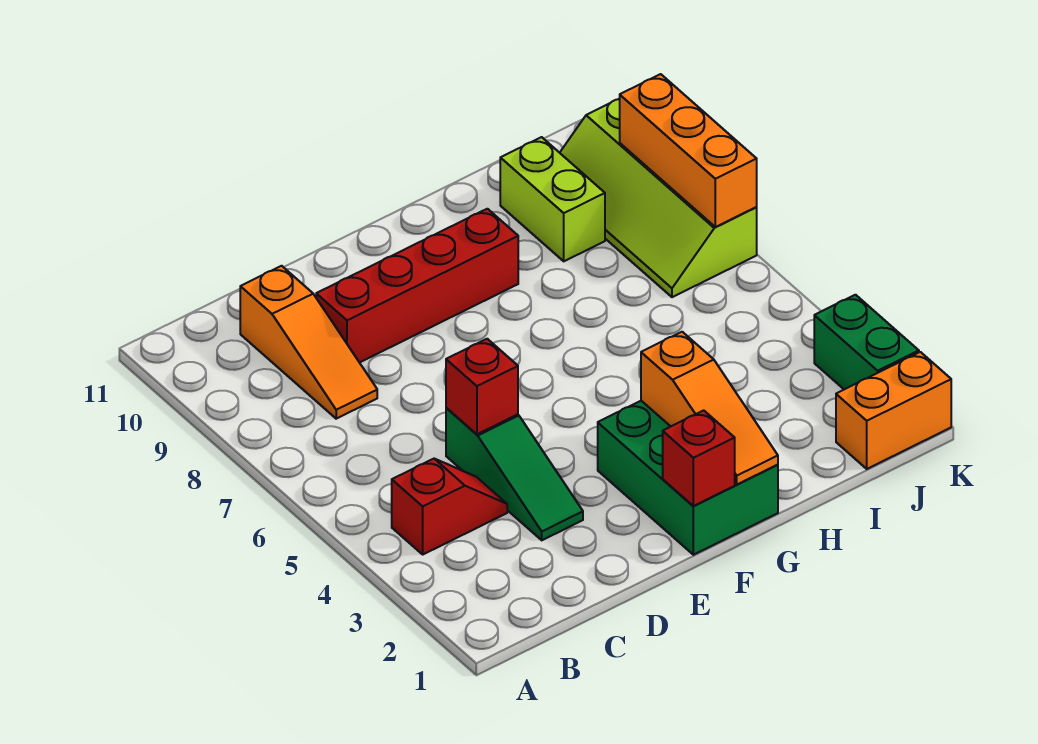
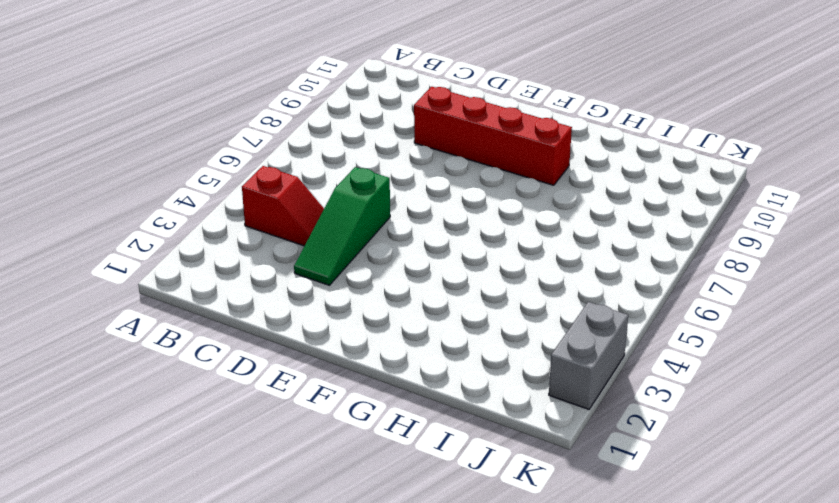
grey brick K2:K3 level 1 -> green brick K2:K3 level 1
none -> orange slope C8:C10 level 1 top 10
none -> green brick F1:G3 level 1
none -> lime brick I9:I10 level 1

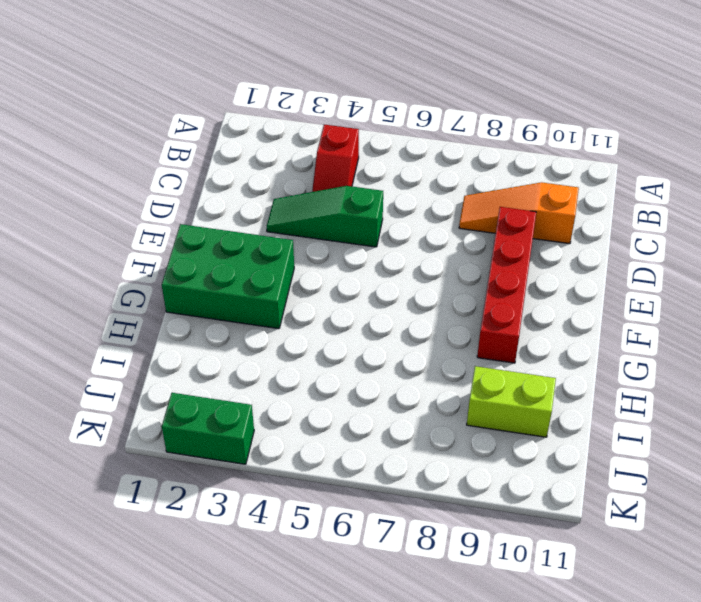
none -> orange brick J1:K1 level 1
none -> lime slope J7:K10 level 1 top K
none -> red brick D5 level 2

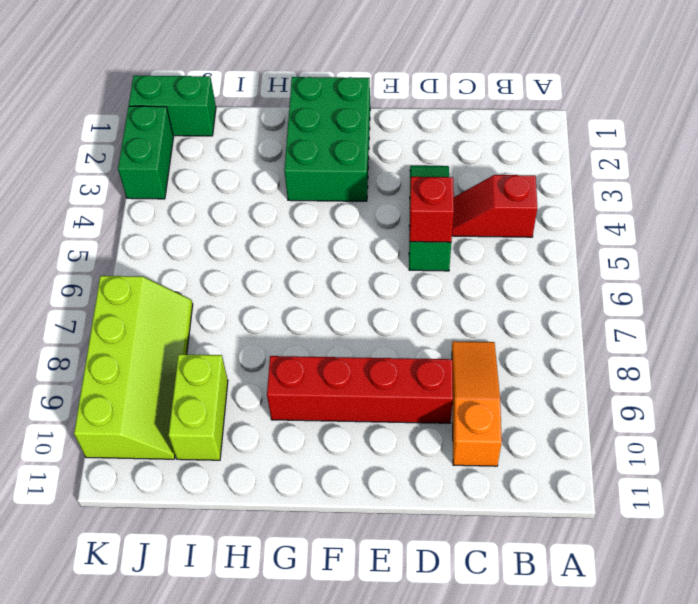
green brick J1:K1 level 1 -> orange brick J1:K1 level 1
none -> red brick F1 level 2
none -> orange slope G1:G3 level 2 top 3
none -> orange brick K7:K9 level 2

